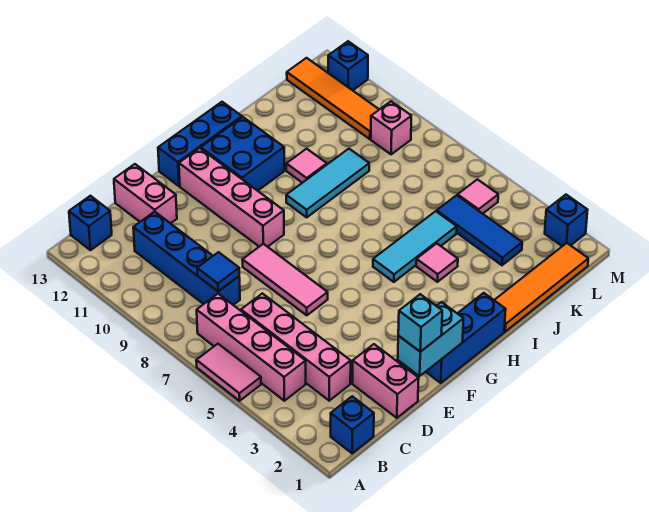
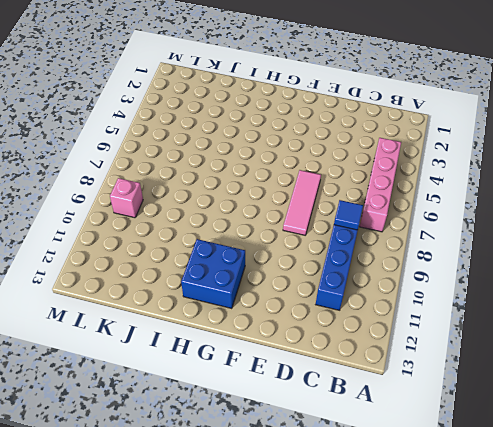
none -> pink tile A5:A6 level 1
none -> blue brick B1 level 1
none -> blue brick B13 level 1

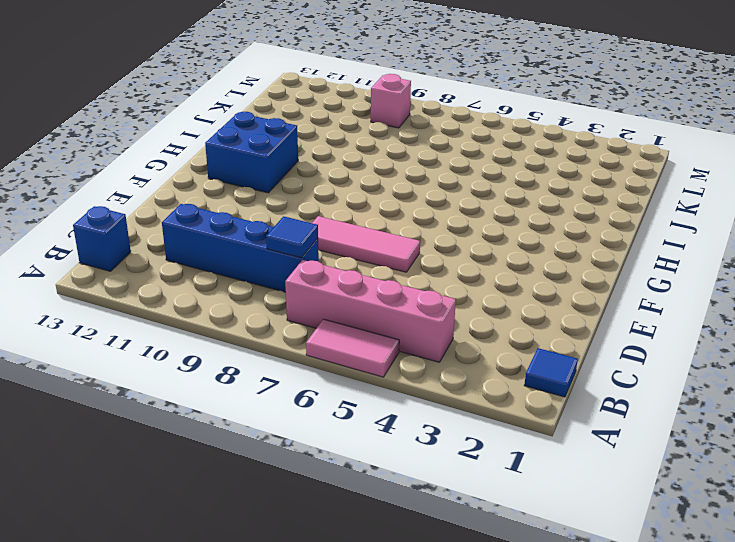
blue tile B1 level 1 -> blue brick B1 level 1
none -> pink brick C3:C6 level 1
none -> pink brick D1:D2 level 1
none -> pink brick D12:D13 level 1

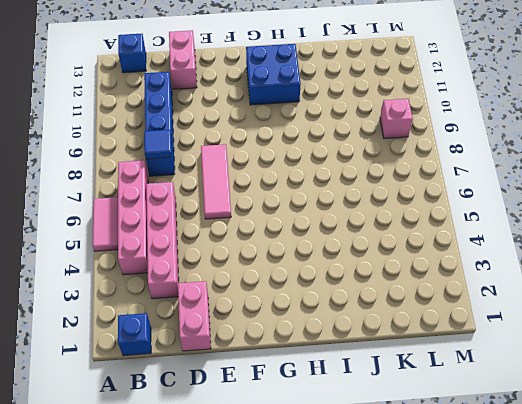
none -> blue brick F1:H1 level 1
none -> pink brick F9:F12 level 1
none -> blue brick F13:H13 level 1

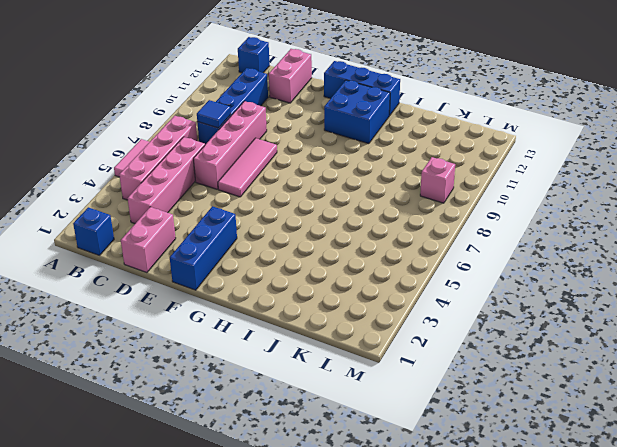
pink brick D6:D9 level 1 -> pink brick F9:F12 level 1
blue brick F1:F3 level 1 -> blue brick F1:H1 level 1
none -> cyan tile H5:J5 level 1
none -> cyan tile H9:J9 level 1
none -> orange tile I1:L1 level 1

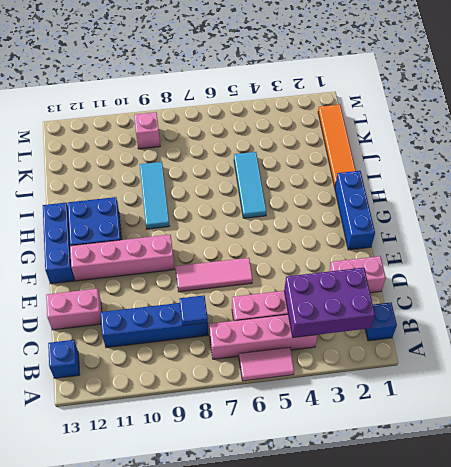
purple brick B2:C4 level 2 -> none
none -> pink tile I4 level 1
none -> pink tile I10 level 1
none -> blue tile K3:K5 level 1

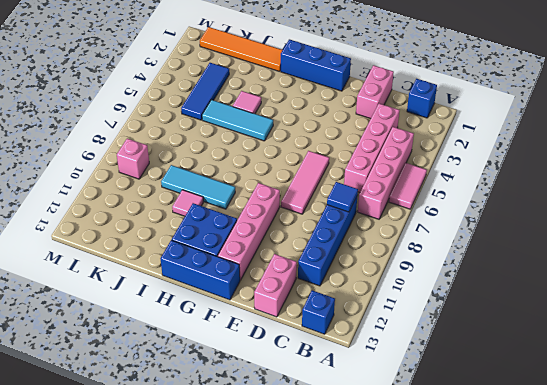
none -> pink tile L5 level 1
none -> orange tile L10:L13 level 1
none -> blue brick M2 level 1

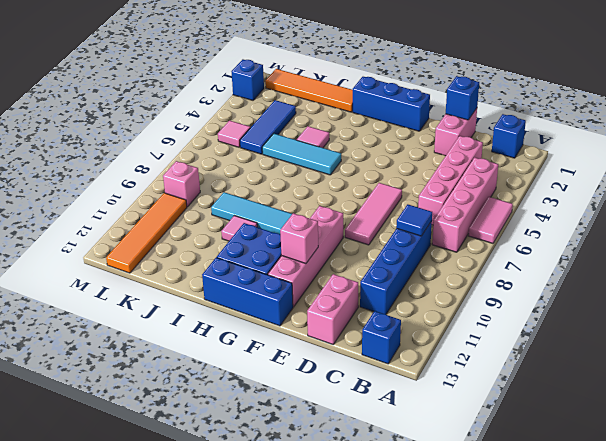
blue brick D1 level 2 -> blue brick M12 level 1
pink brick F11 level 2 -> none
none -> cyan brick E1:F1 level 2
none -> cyan brick E1 level 3

